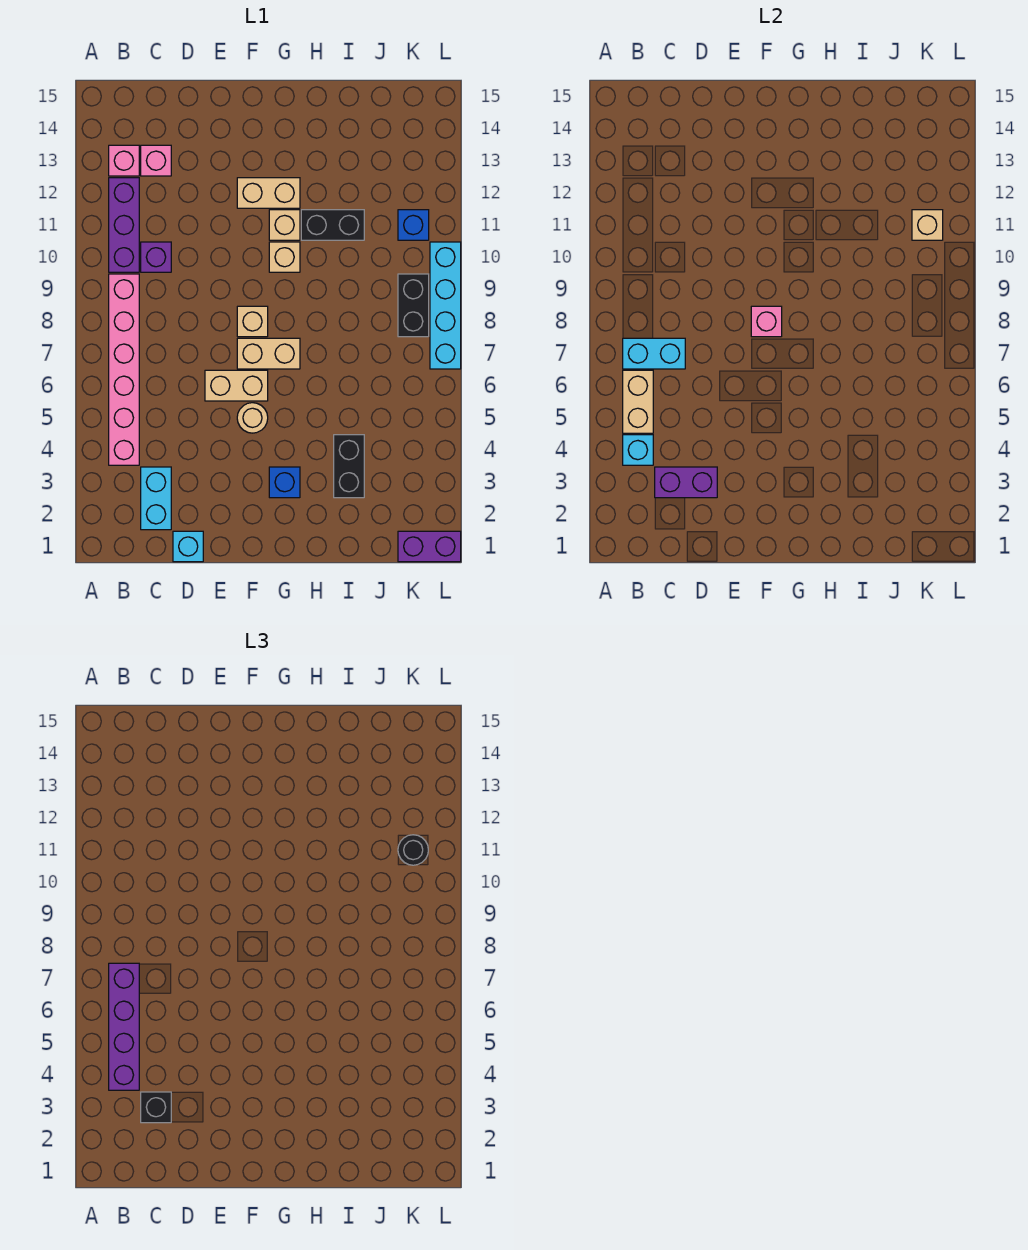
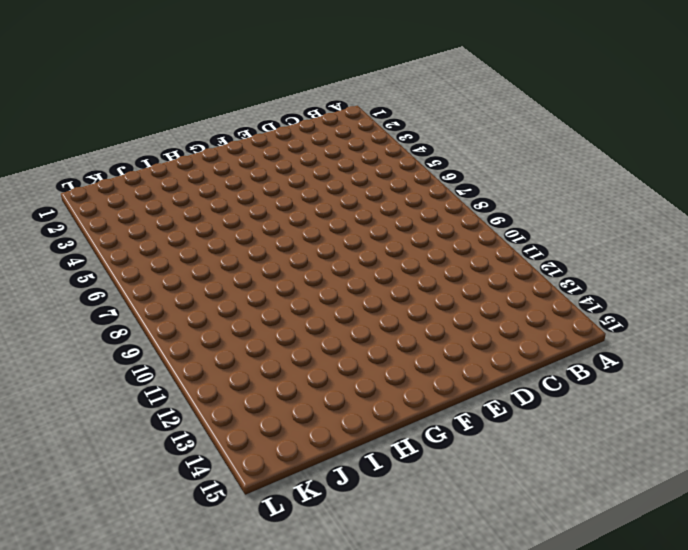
none -> pink brick B4:B9 level 1
none -> purple brick B10:B12 level 1
none -> pink brick B13 level 1
none -> cyan brick C2:C3 level 1

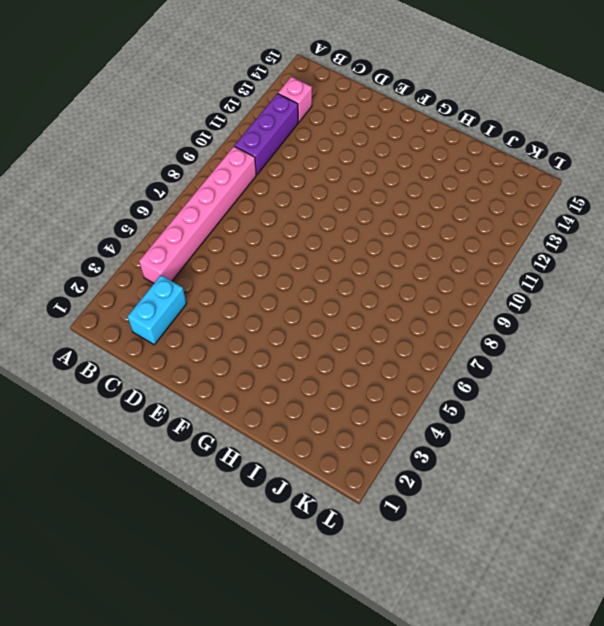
none -> purple brick C10 level 1
none -> pink brick C13 level 1
none -> cyan brick D1 level 1
none -> tan brick E6:F6 level 1

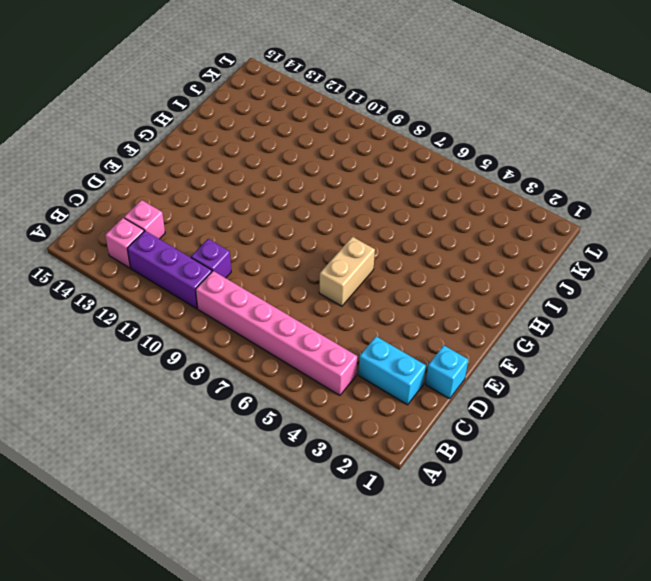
none -> tan round brick F5 level 1
none -> tan brick F7:G7 level 1
none -> tan brick F8 level 1
none -> tan brick F12:G12 level 1

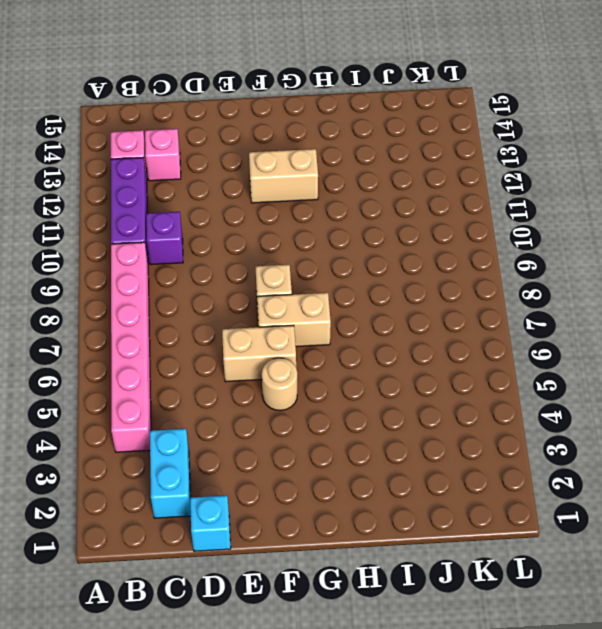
none -> blue brick G3 level 1
none -> tan brick G10 level 1
none -> tan brick G11 level 1
none -> black brick H11:I11 level 1

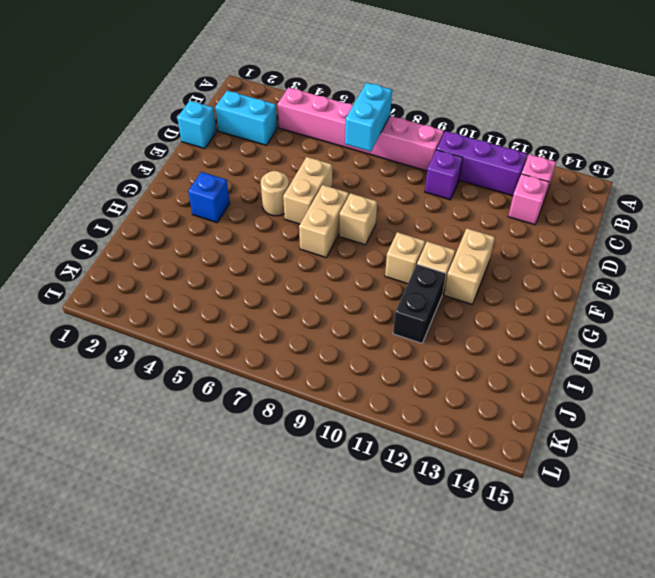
none -> black brick I3:I4 level 1
none -> purple brick K1:L1 level 1
none -> black brick K8:K9 level 1
none -> blue brick K11 level 1

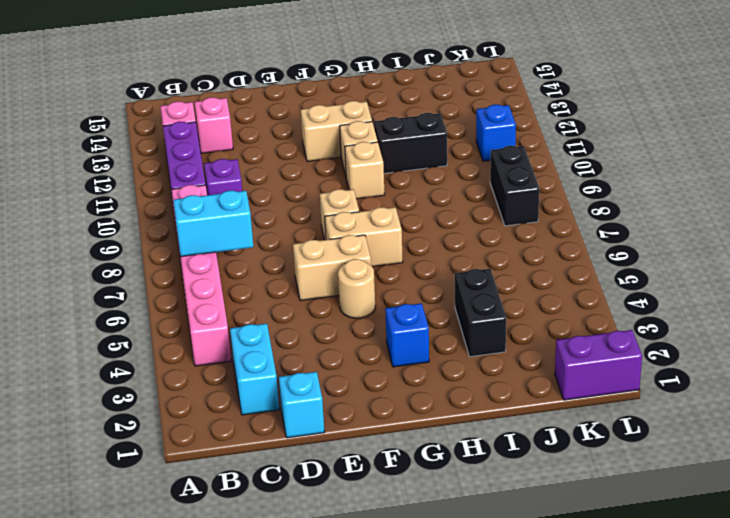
none -> cyan brick L7:L10 level 1
none -> cyan brick B4 level 2
none -> tan brick B5:B6 level 2
none -> purple brick C3:D3 level 2

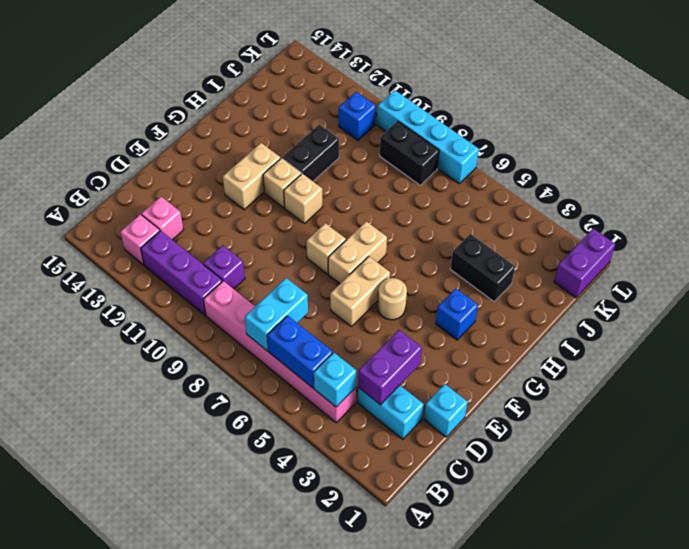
blue brick B5:B6 level 2 -> tan brick B5:B6 level 2
none -> pink brick F8 level 2
none -> tan brick K11 level 2
none -> purple brick B4:B7 level 3
none -> black brick C3 level 3

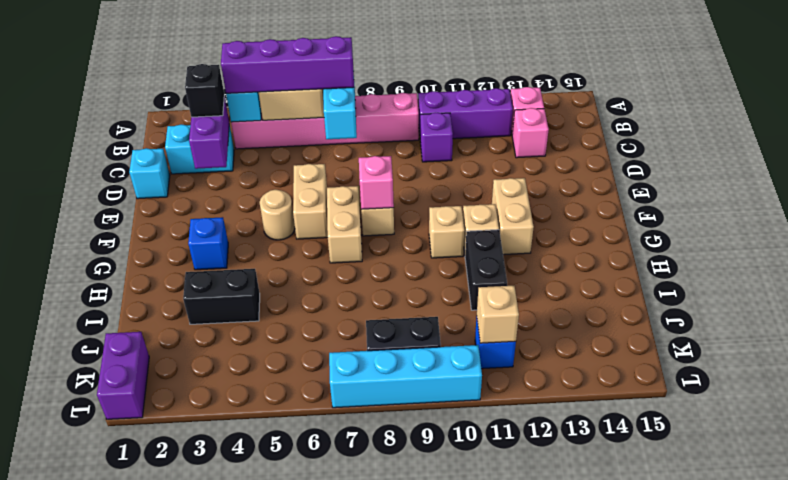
none -> black round brick K11 level 3

